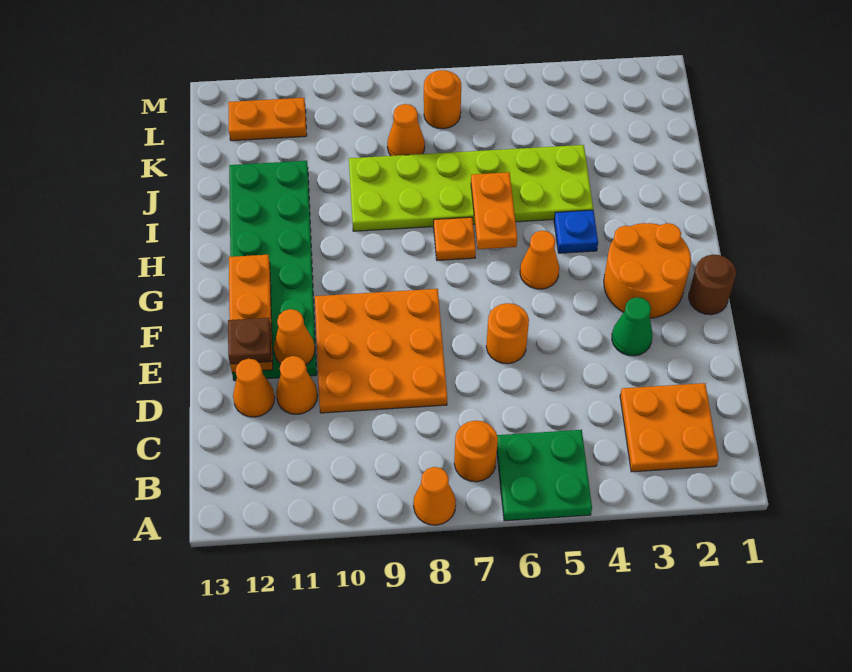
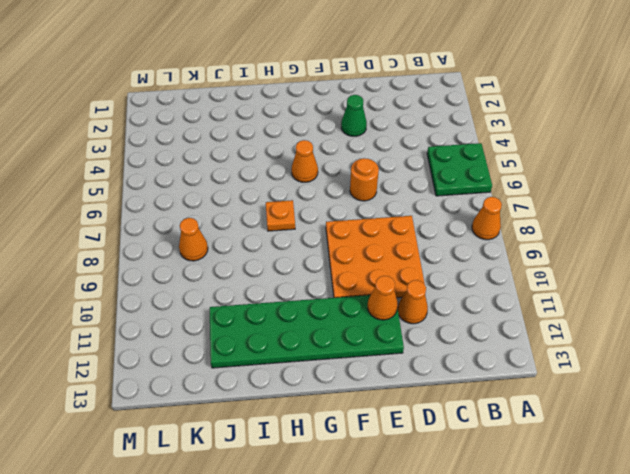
none -> orange plate B2:C3 level 1
none -> orange round brick B7 level 1
none -> orange cone D12 level 1

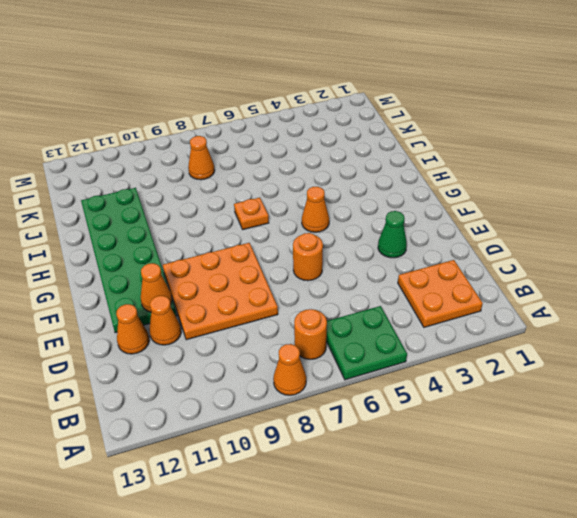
none -> brown round brick F1 level 1
none -> orange round brick F2:G3 level 1
none -> blue plate H4 level 1

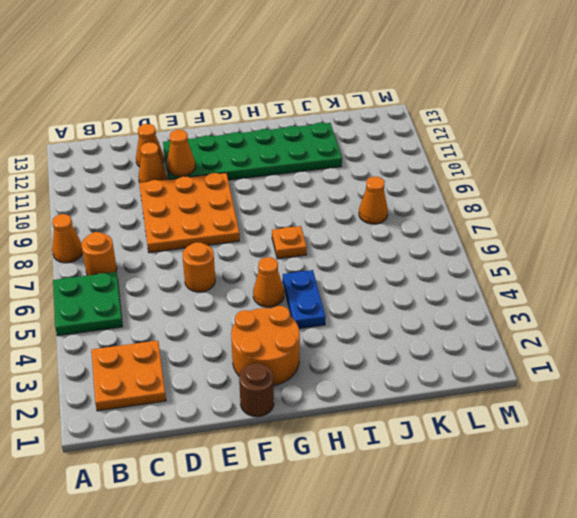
blue plate H4:H5 level 1 -> blue plate H4 level 1
none -> green cone E3 level 1
none -> lime plate I4:J9 level 1
none -> orange round brick L7 level 1

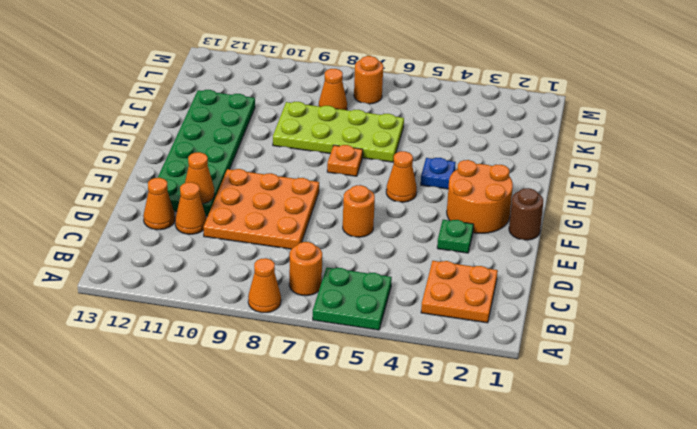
green plate E3 level 1 -> green cone E3 level 1
lime plate I6:J9 level 1 -> lime plate I4:J9 level 1
none -> orange plate L11:L12 level 1
none -> orange plate E12:G12 level 2
none -> orange plate H6:I6 level 2

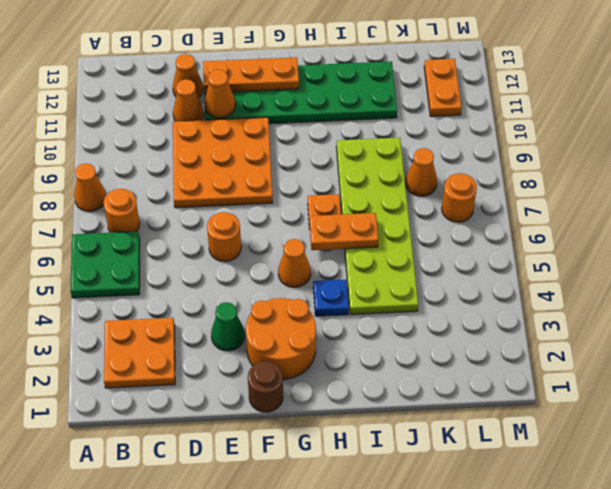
none -> brown plate E12 level 3

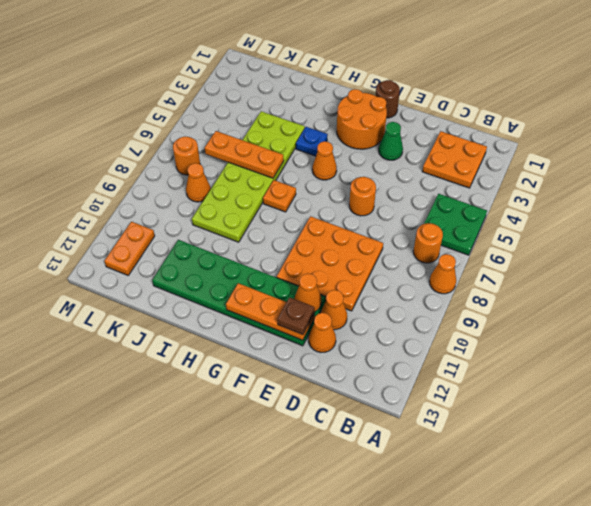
orange plate I6:K6 level 2 -> orange plate H6:I6 level 2

